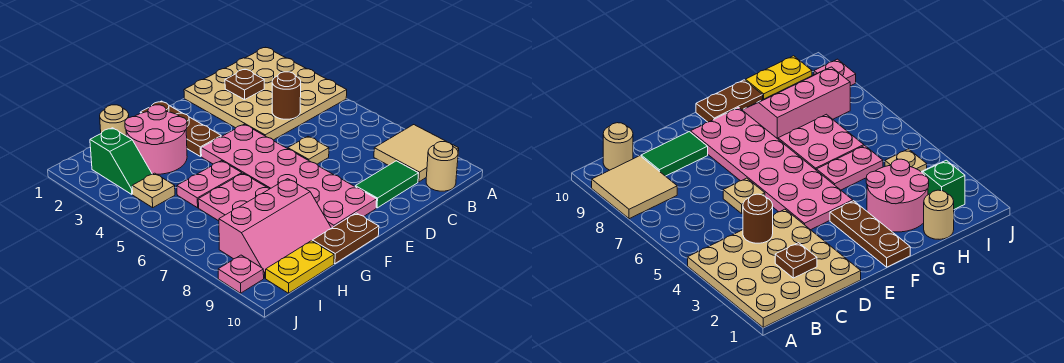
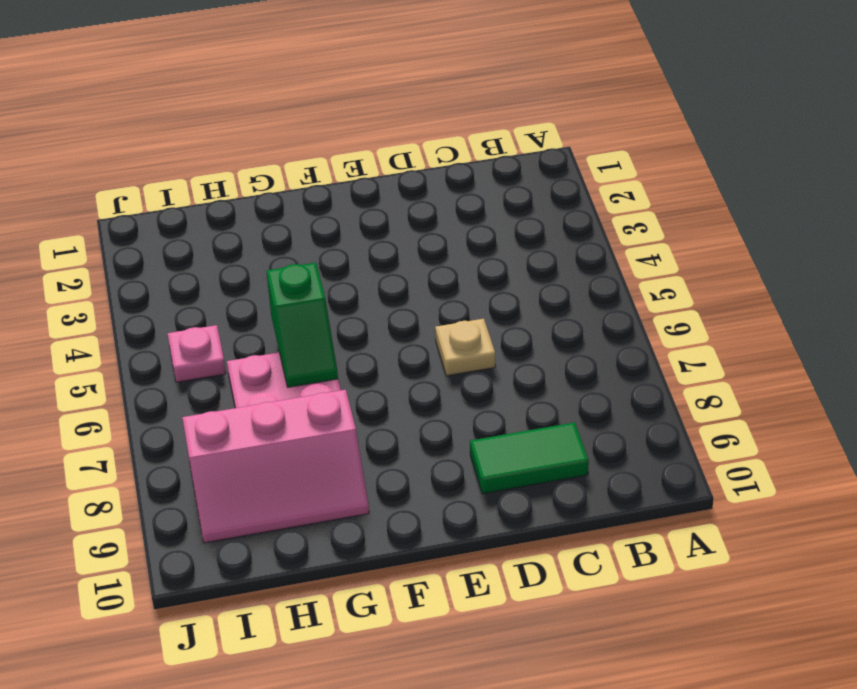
green slope G5:G6 level 2 top 5 -> green slope I2:I3 level 1 top 2
pink plate I5 level 1 -> pink plate J9 level 1
none -> tan plate A1:D4 level 1
none -> tan tile A8:B9 level 1
none -> tan round brick B10 level 1

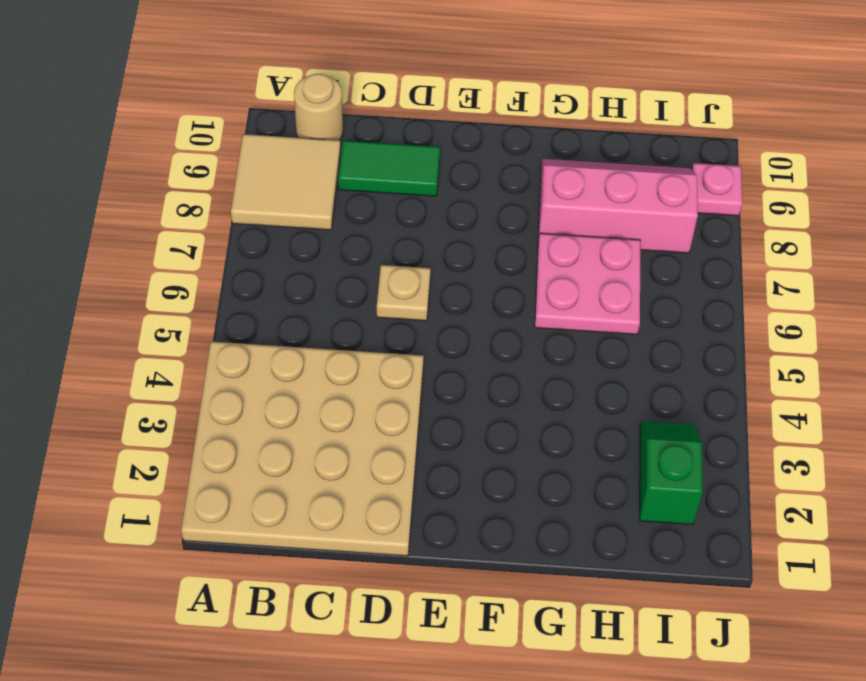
none -> pink plate E4:F9 level 1
none -> brown plate F1:F3 level 1
none -> brown plate F10:G10 level 1

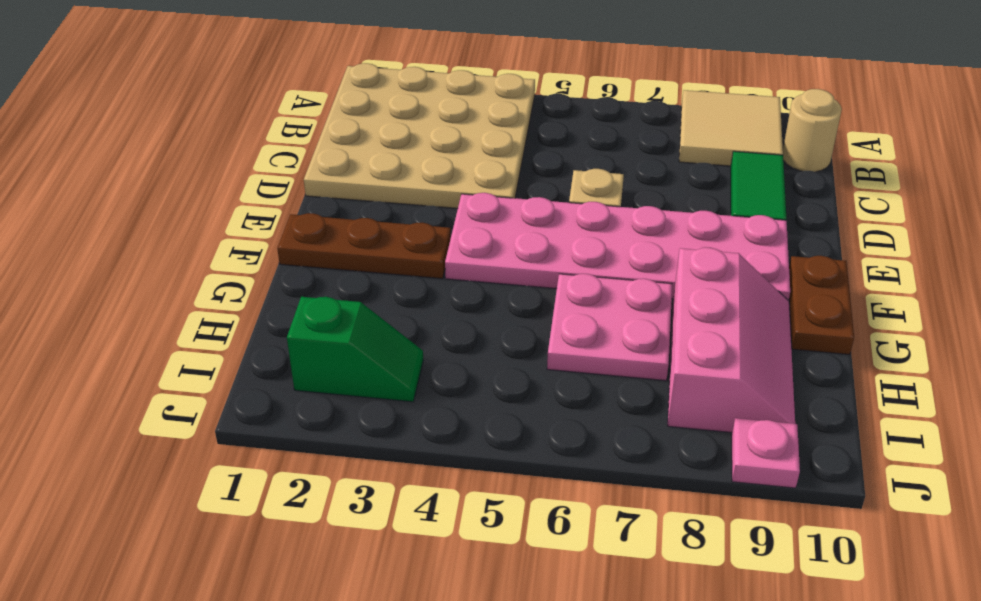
none -> pink round brick G2:H3 level 1
none -> pink plate G5:H5 level 1
none -> tan round brick H1 level 1

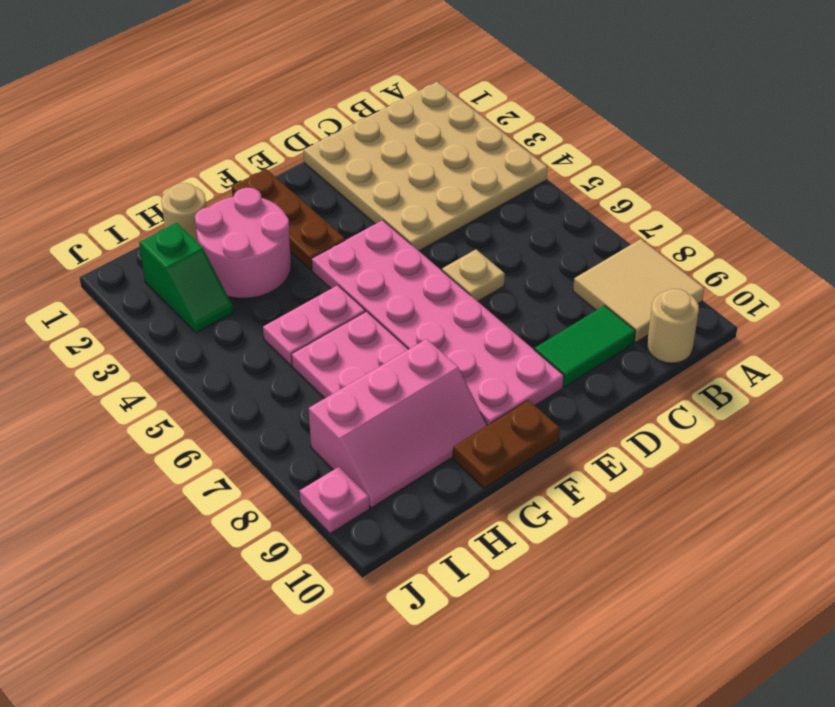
none -> yellow plate H10:I10 level 1
none -> tan plate I4 level 1
none -> brown plate C2 level 2

